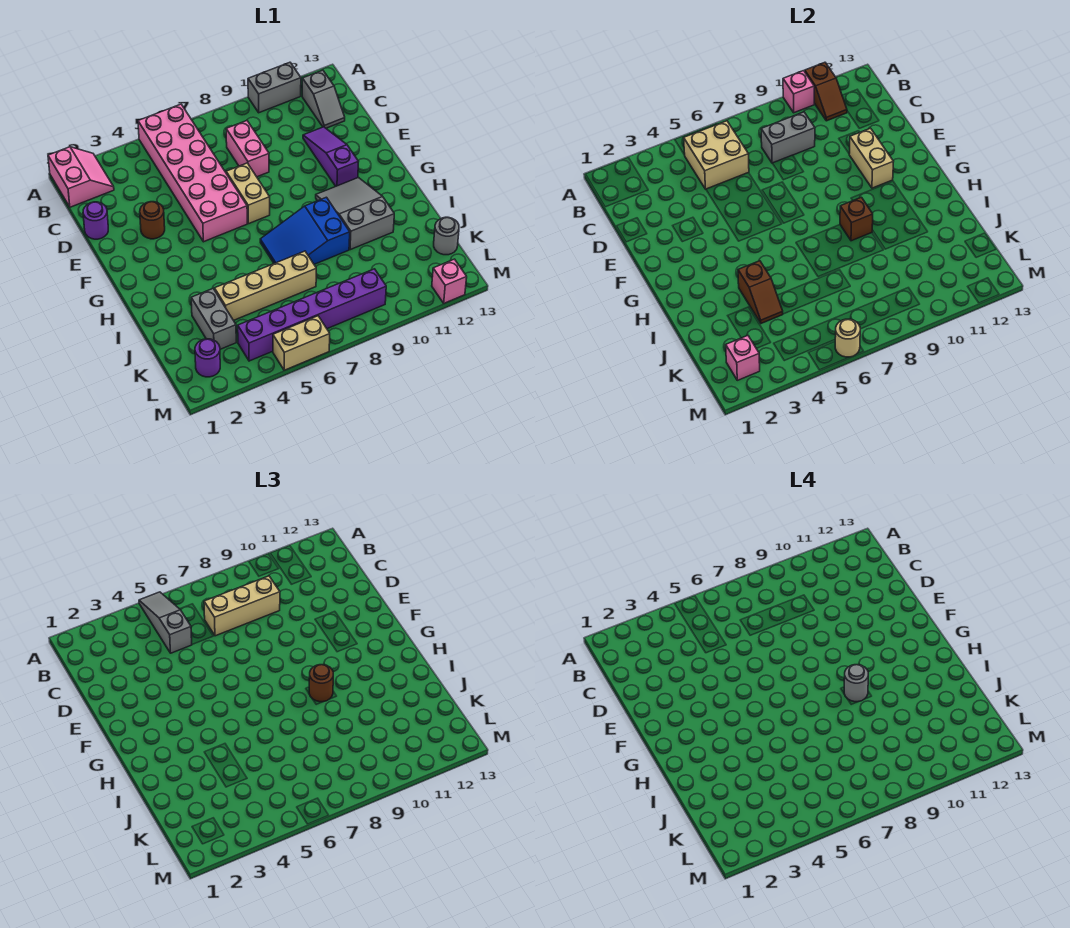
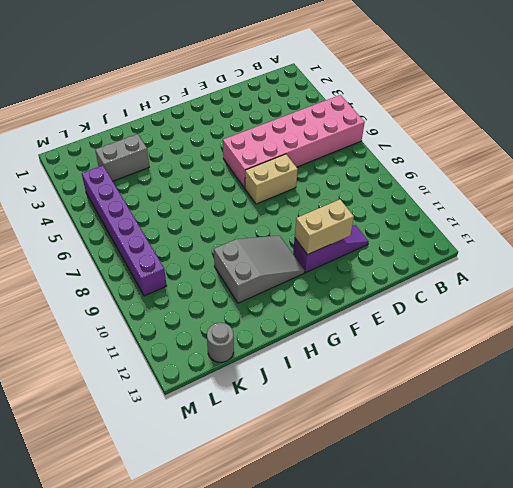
none -> pink slope A1:B2 level 1 top 1
none -> grey brick A10:A11 level 1
none -> grey slope B12:C12 level 1 top B
none -> pink brick C8:D8 level 1

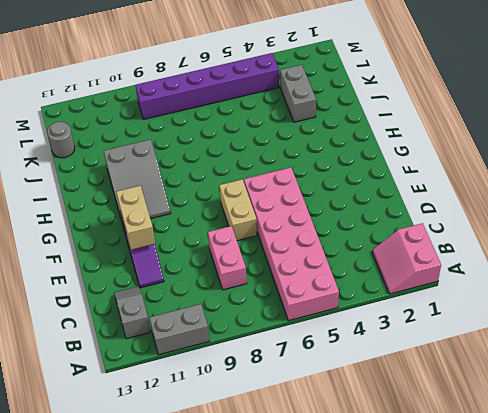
none -> purple round brick D1 level 1
none -> brown round brick E3 level 1
none -> blue slope H7:I9 level 1 top 9
none -> tan brick J4:J7 level 1

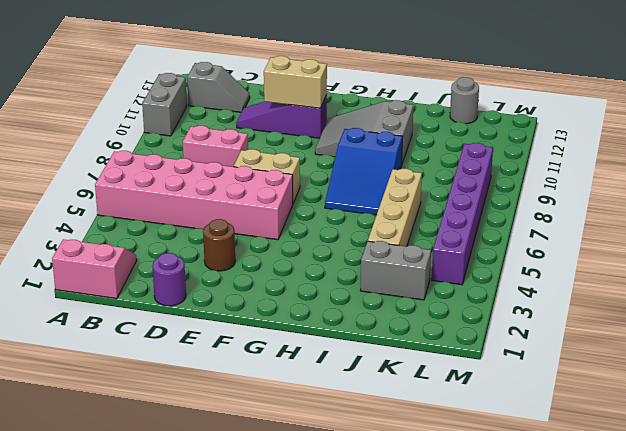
none -> purple round brick L2 level 1
none -> tan brick M5:M6 level 1
none -> pink brick M12 level 1
none -> pink brick A10 level 2

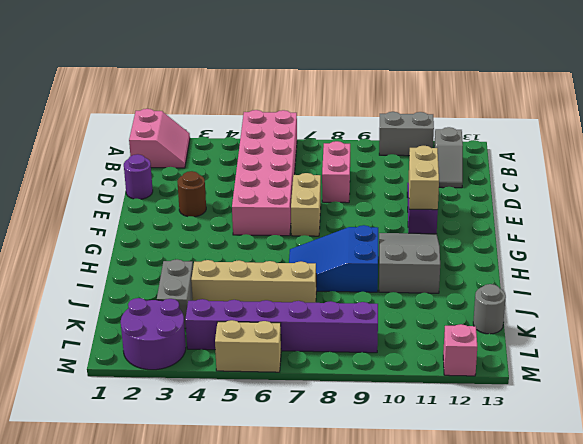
purple round brick L2:M3 level 1 -> purple round brick L2 level 1
none -> pink brick A10 level 2
none -> brown slope A11:B11 level 2 top A
none -> tan brick B5:C6 level 2
none -> grey brick C8:C9 level 2

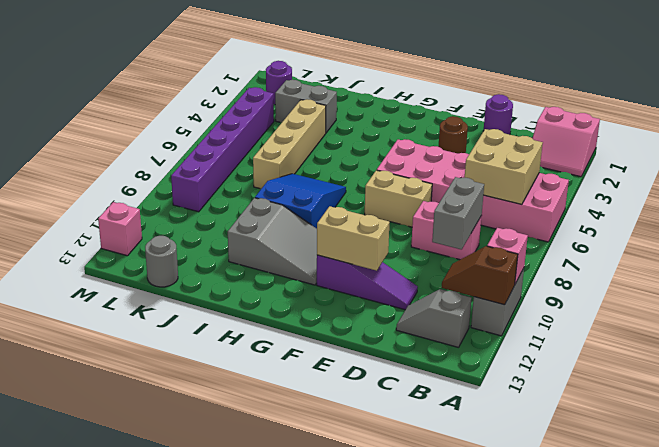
none -> tan brick M5:M6 level 1
none -> brown brick H9 level 2
none -> brown slope I4:J4 level 2 top I
none -> pink brick L2 level 2

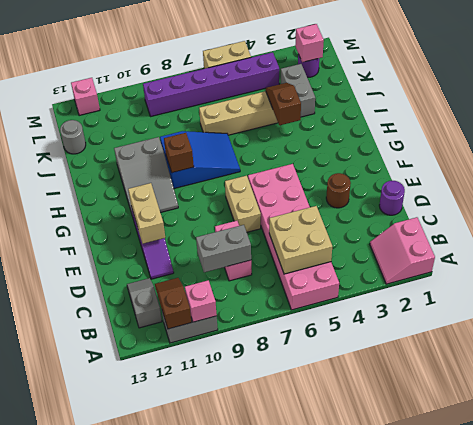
none -> tan round brick M6 level 2
none -> grey slope A5:C5 level 3 top C
none -> tan brick C7:C9 level 3
none -> brown round brick H9 level 3

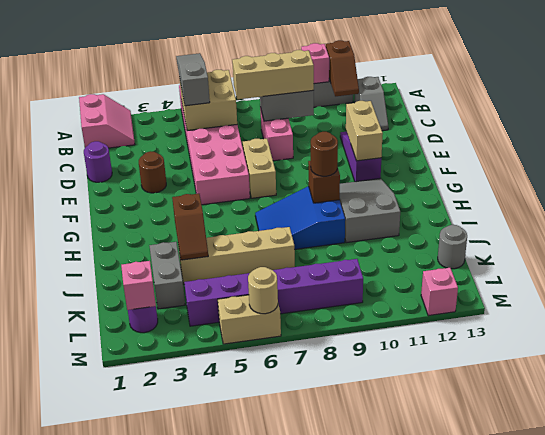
none -> grey round brick H9 level 4

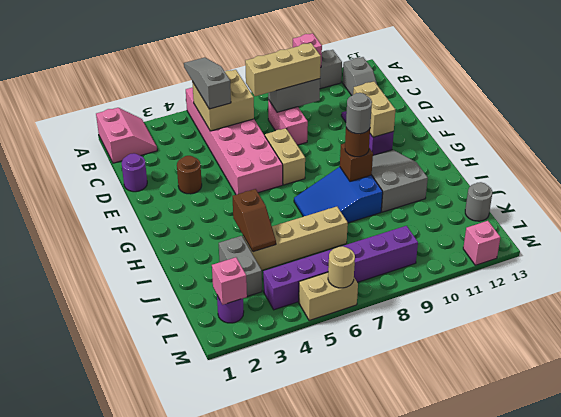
none -> brown slope A11:B11 level 2 top A

